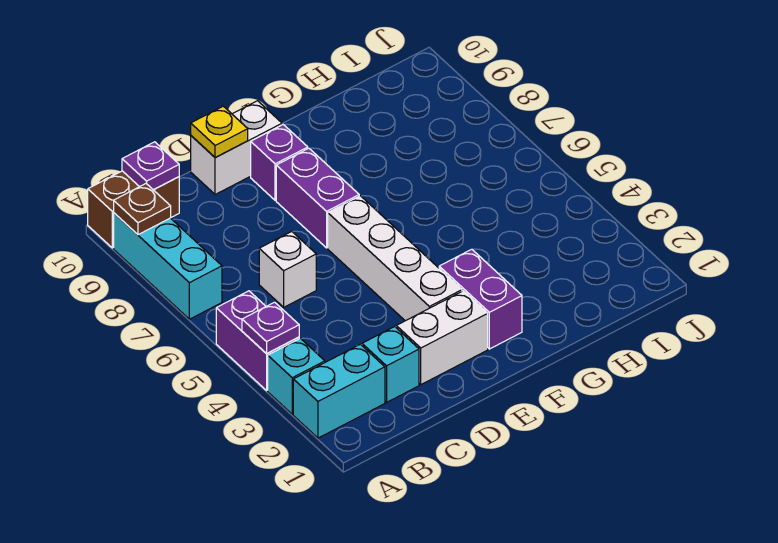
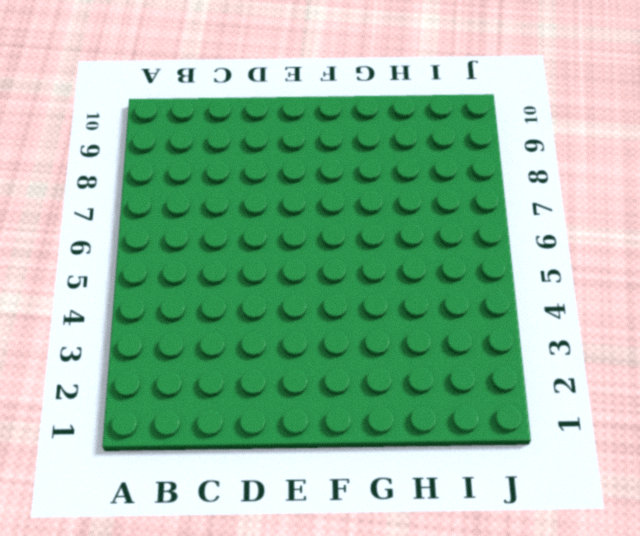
none -> cyan brick A2:B2 level 1
none -> cyan brick A3 level 1
none -> purple brick A4:A5 level 1

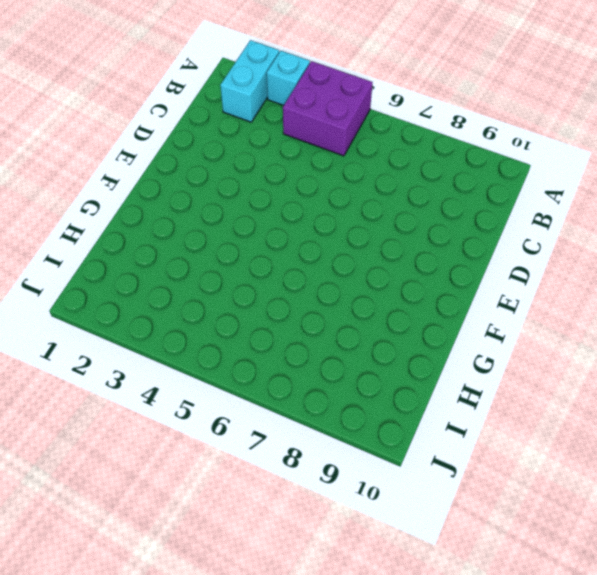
purple brick A4:B5 level 1 -> purple brick A4:A5 level 1
none -> cyan brick A7:A9 level 1
none -> brown brick A10:B10 level 1
none -> cyan brick C2 level 1

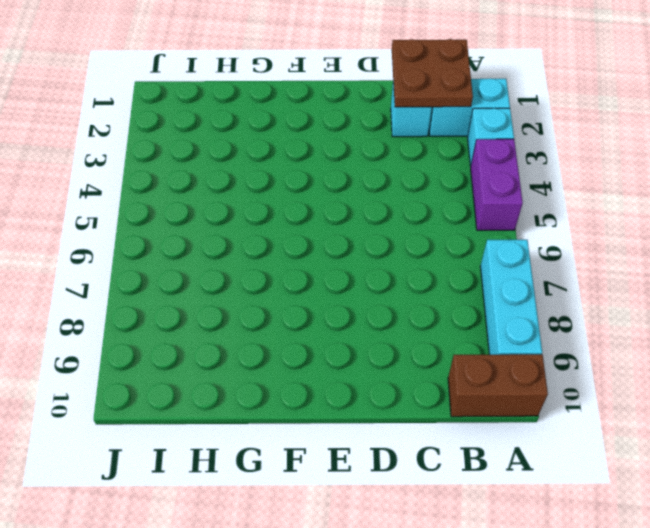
brown plate B1:C2 level 2 -> none
none -> white brick C6 level 1
none -> white brick D2:E2 level 1
none -> white brick D10:E10 level 1

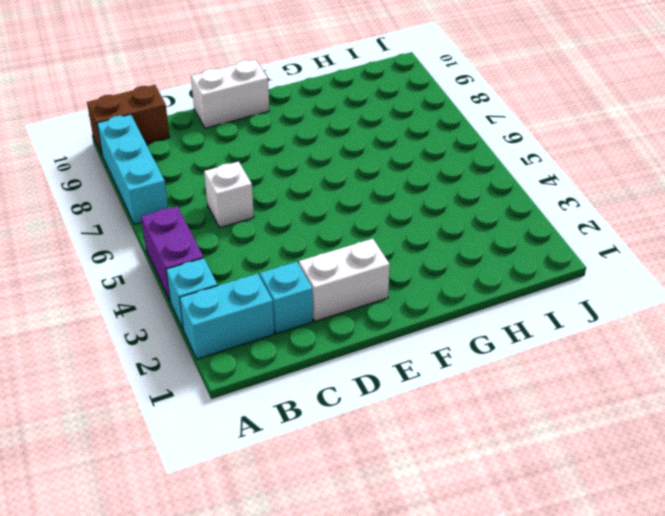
none -> white brick E3:E6 level 1
none -> purple brick E7:E8 level 1
none -> purple brick E9 level 1

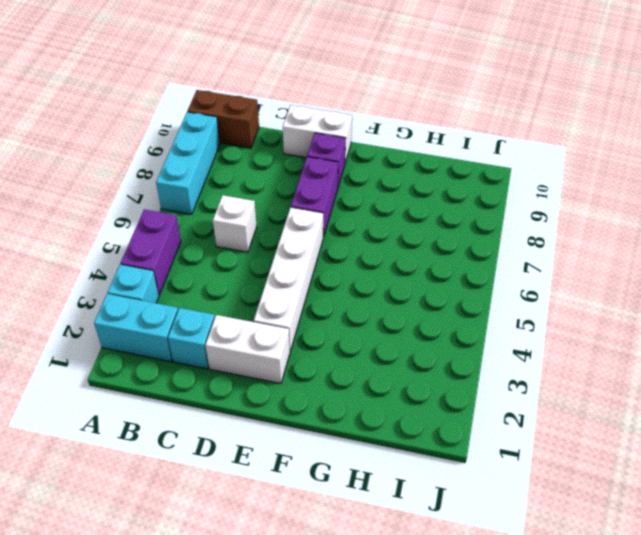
none -> purple brick F2:F3 level 1
none -> purple plate A4 level 2
none -> brown plate A9 level 2

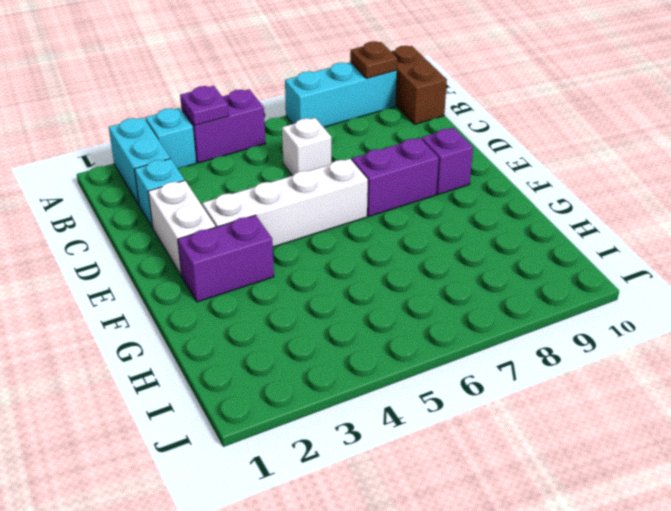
none -> white brick D10:E10 level 1
none -> purple plate B10 level 2
none -> yellow plate D10 level 2

